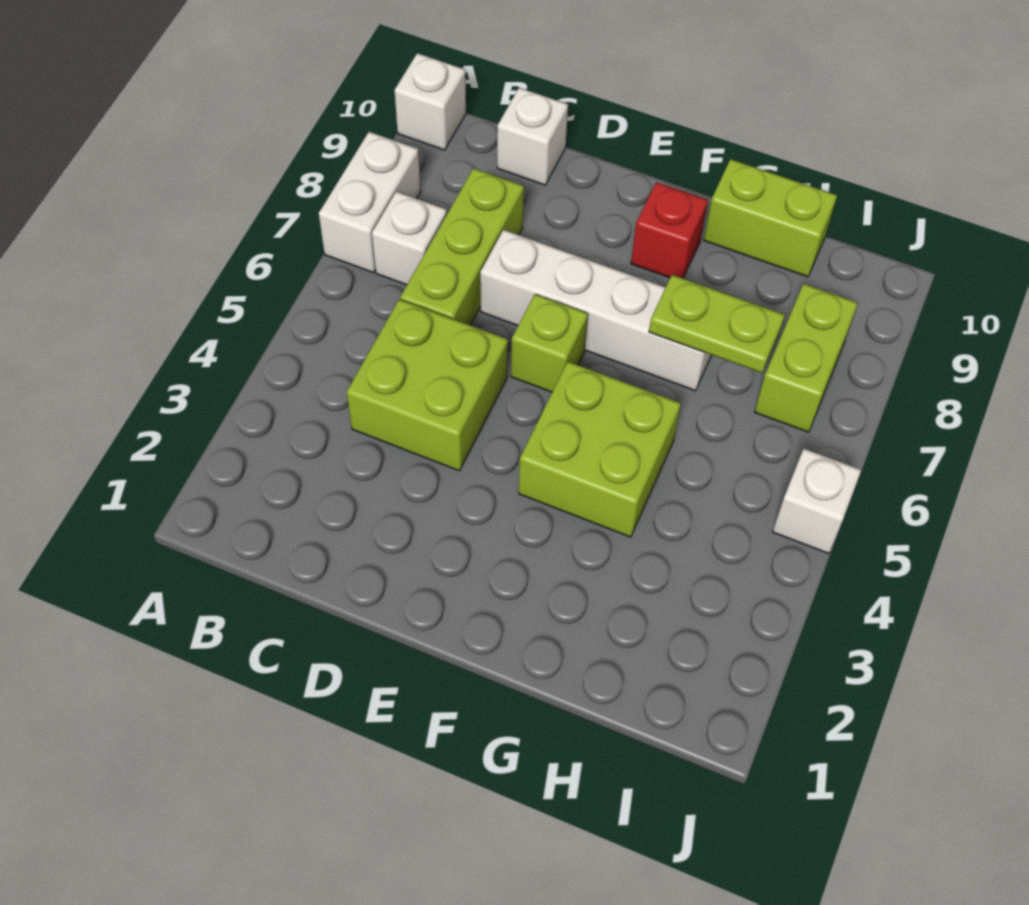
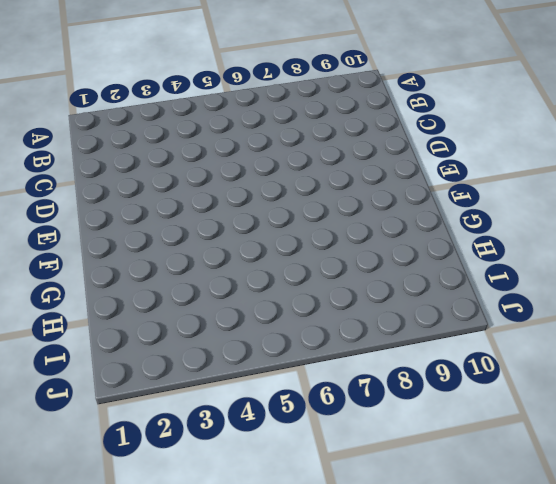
none -> white brick A7:A8 level 1
none -> white brick A10 level 1
none -> white brick B7 level 1

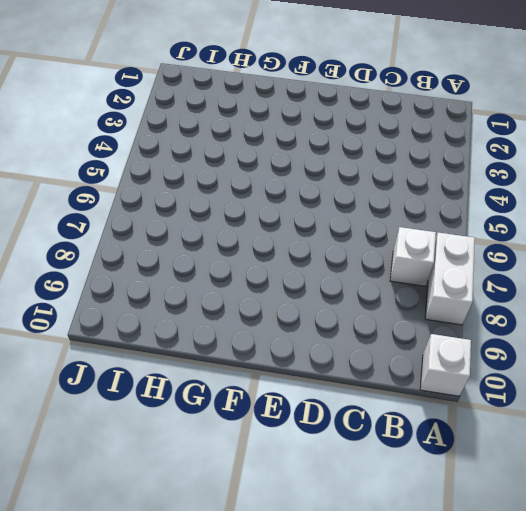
none -> lime brick C4:D5 level 1
none -> lime brick C6:C8 level 1
none -> white brick C10 level 1

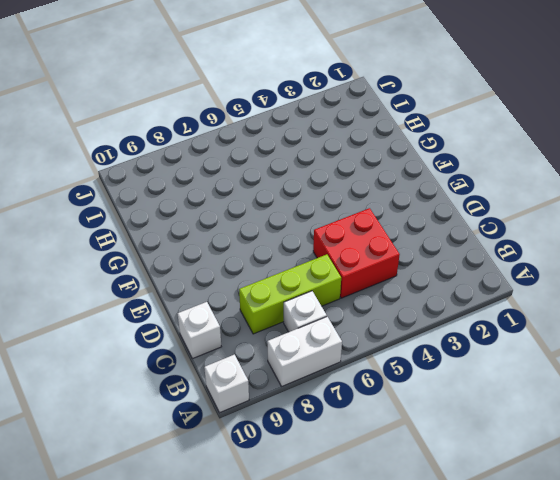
red brick C4:D5 level 1 -> lime brick C4:D5 level 1
none -> white brick D7:G7 level 1
none -> lime brick E6 level 1
none -> lime brick F4:G5 level 1

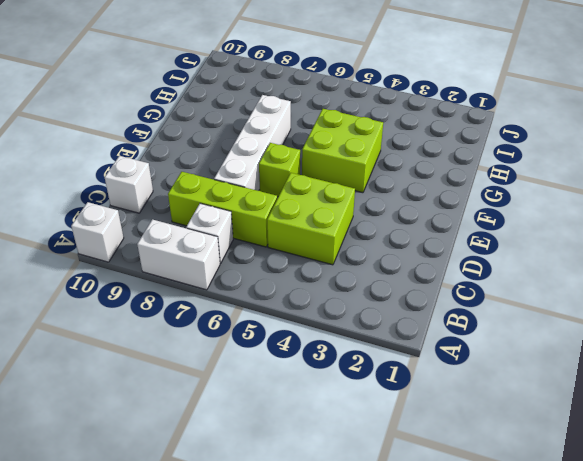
none -> red brick F9 level 1
none -> lime brick G10:H10 level 1
none -> lime brick I7:I8 level 1

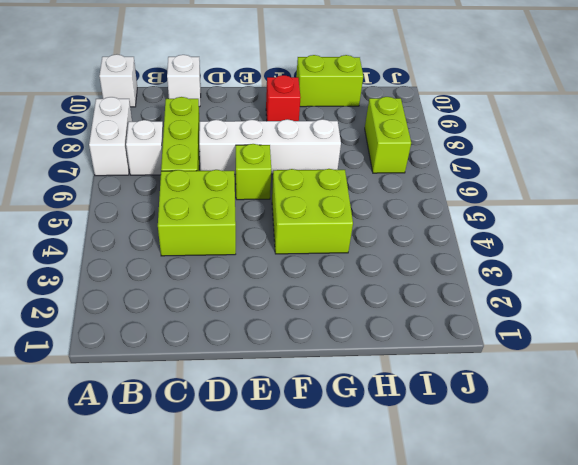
none -> white brick J5 level 1
none -> lime plate G7:H7 level 2

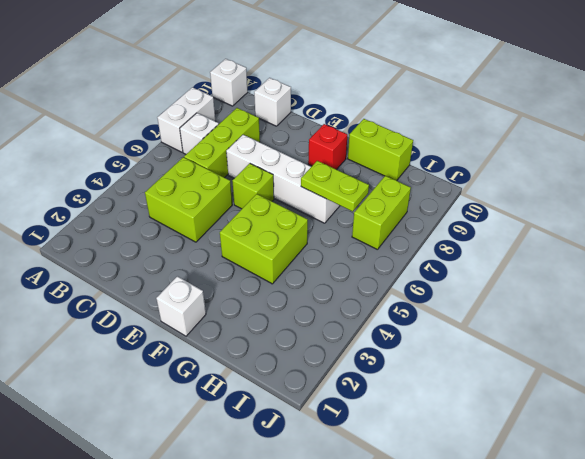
white brick F1 level 1 -> white brick J5 level 1

